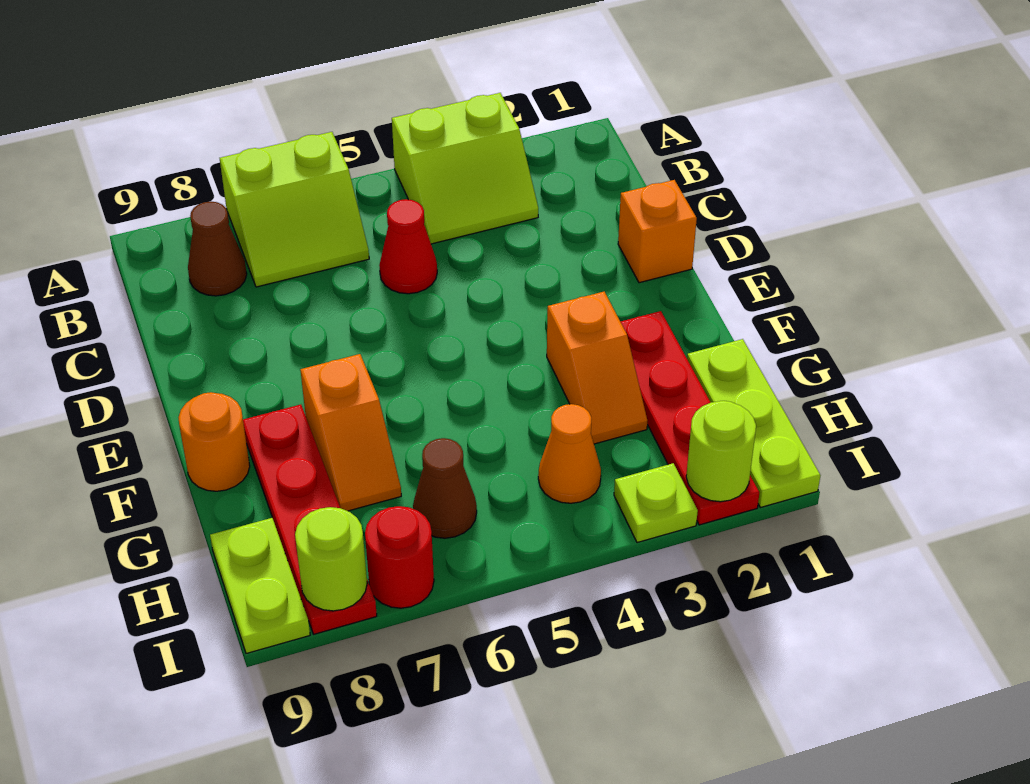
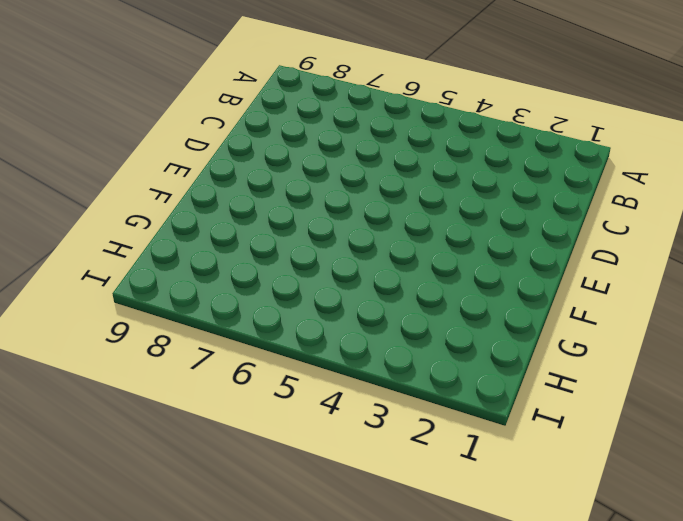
none -> lime slope A3:B4 level 1 top A
none -> lime slope A6:B7 level 1 top A
none -> brown cone B8 level 1

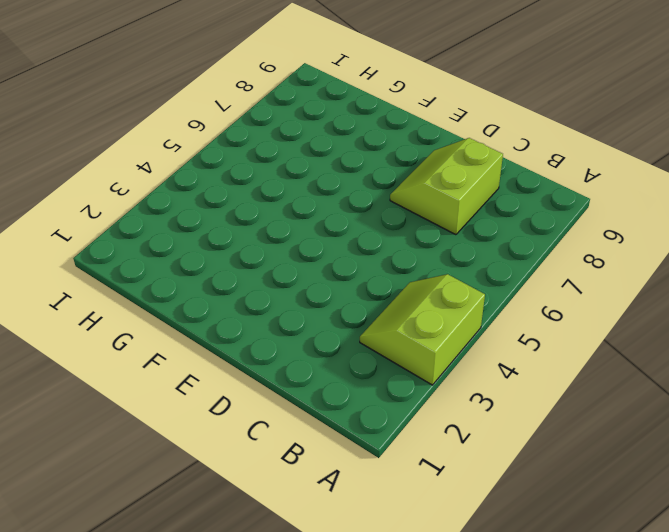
lime slope C7:D8 level 1 top C -> lime slope A6:B7 level 1 top A
none -> brown cone B8 level 1
none -> red cone C5 level 1
none -> orange brick D1 level 1

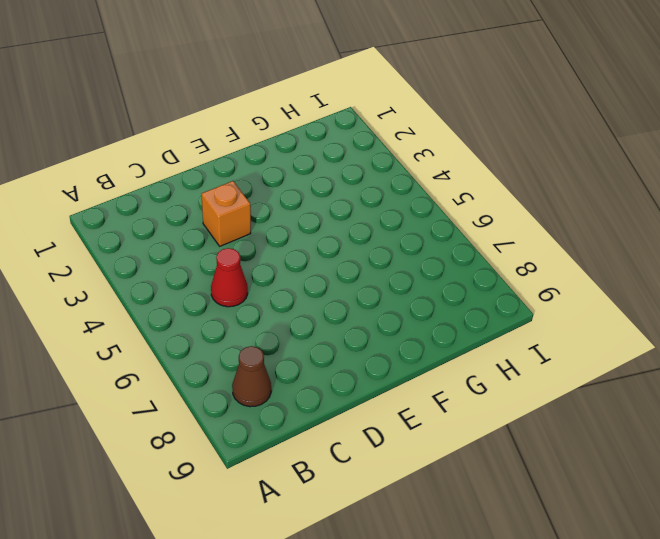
orange brick D3 level 1 -> orange brick D1 level 1
none -> lime slope A3:B4 level 1 top A
none -> lime slope A6:B7 level 1 top A
none -> red plate F2:I2 level 1

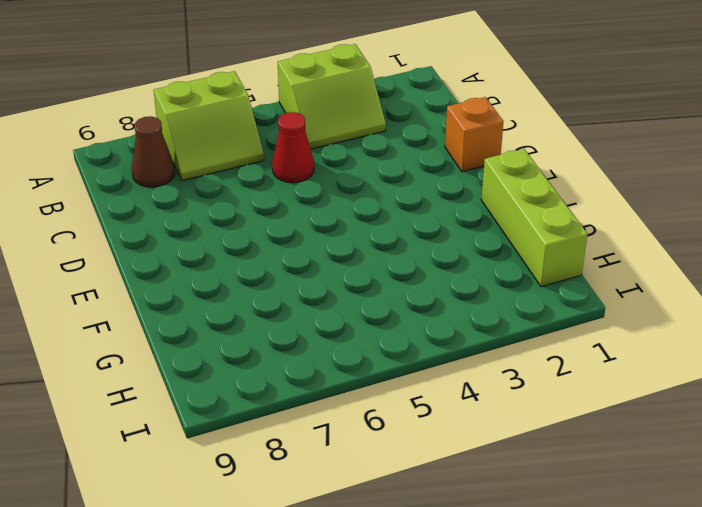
lime brick F1:H1 level 1 -> lime plate G1:I1 level 1
none -> red plate F2:I2 level 1
none -> orange slope F3:G3 level 1 top F
none -> orange slope F7:G7 level 1 top F

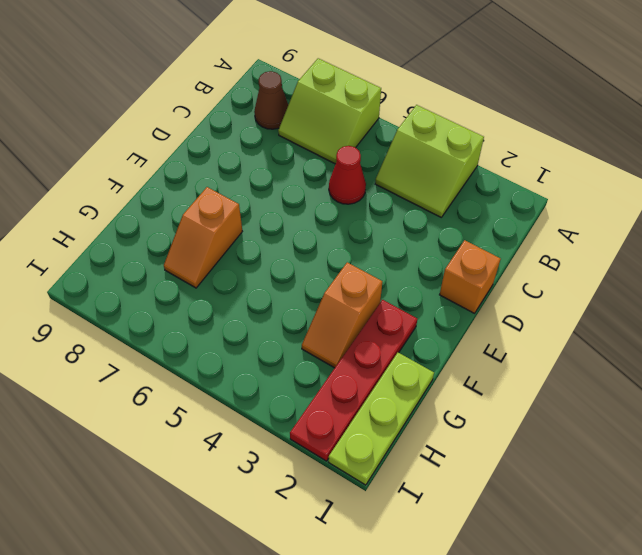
none -> red plate F8:I8 level 1
none -> orange round brick F9 level 1
none -> orange cone H4 level 1

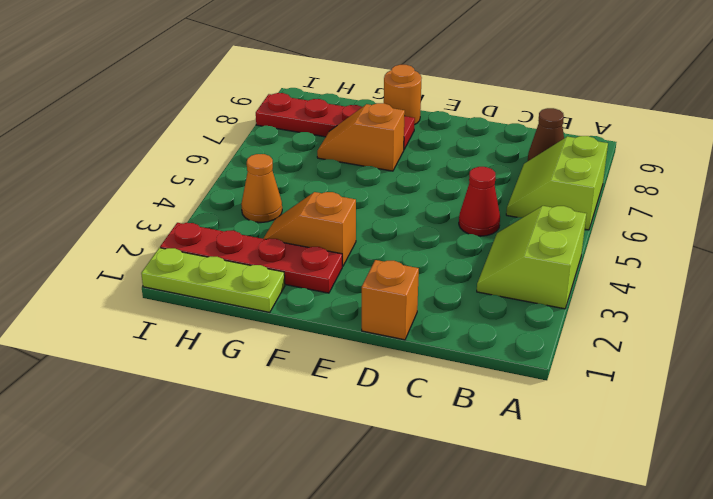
none -> brown cone H6 level 1
none -> lime plate H9:I9 level 1
none -> lime plate I3 level 1

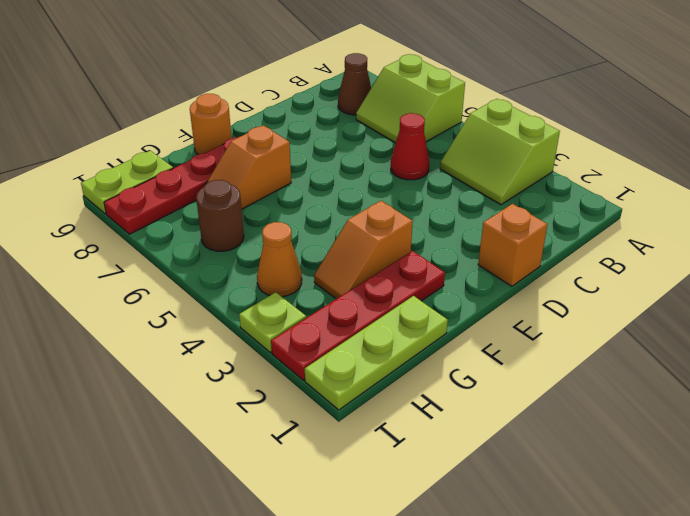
brown round brick H6 level 1 -> brown cone H6 level 1
none -> red round brick I7 level 1
none -> lime round brick I2 level 2
none -> lime round brick I8 level 2

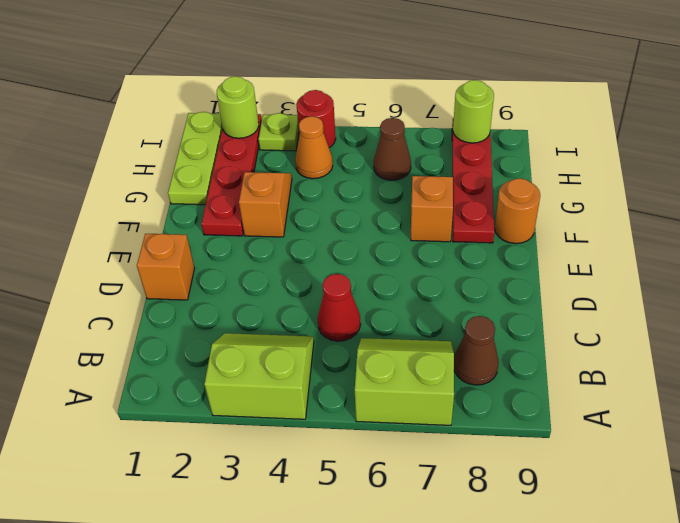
red round brick I4 level 1 -> red round brick I7 level 1
none -> lime plate H9:I9 level 1

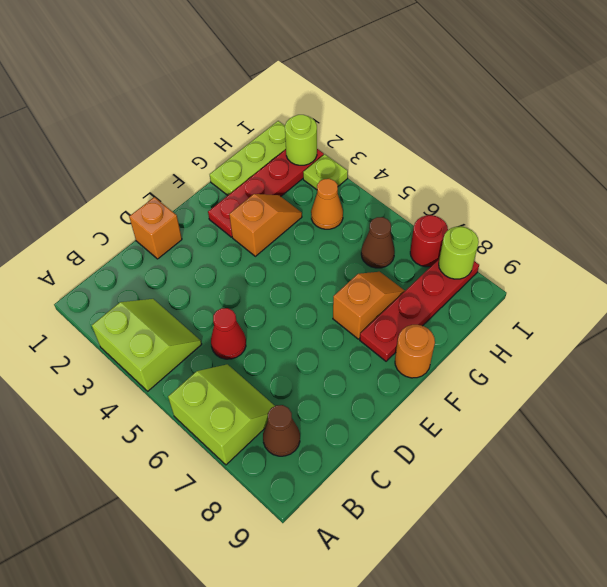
none -> lime plate H9:I9 level 1

